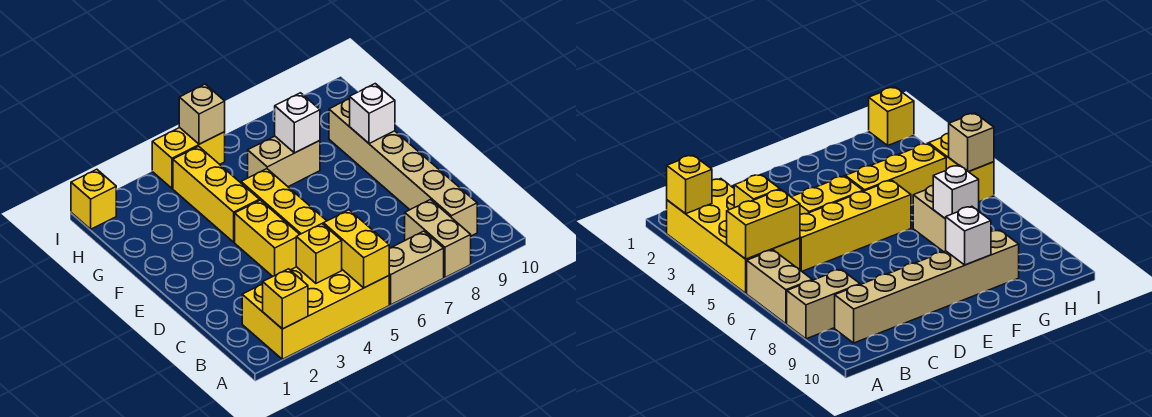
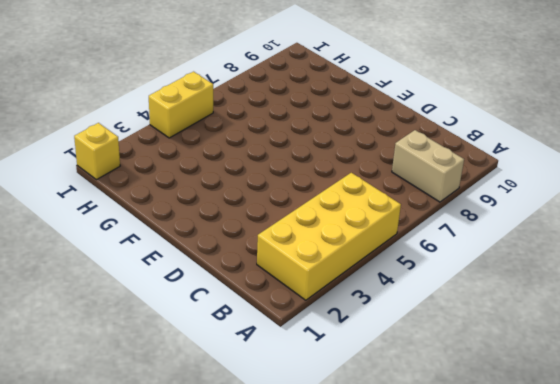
none -> tan brick A6:A7 level 1
none -> tan brick B9:G9 level 1
none -> yellow brick C5:F5 level 1

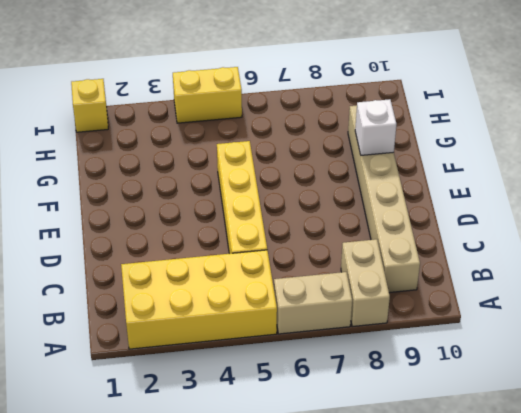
none -> yellow brick D4:E4 level 1
none -> yellow brick F4:H4 level 1
none -> tan brick G6:G7 level 1

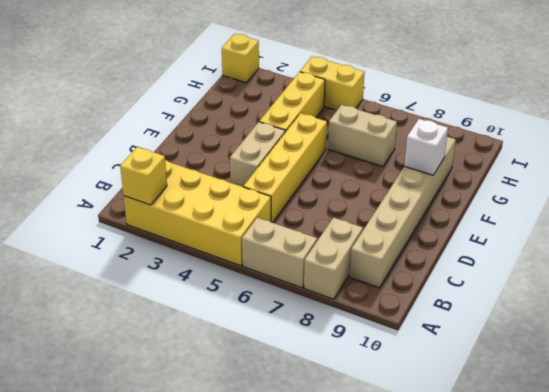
tan brick D4:E4 level 1 -> yellow brick D4:E4 level 1
none -> yellow brick A5:B5 level 2
none -> yellow brick B4 level 2
none -> white brick G7 level 2

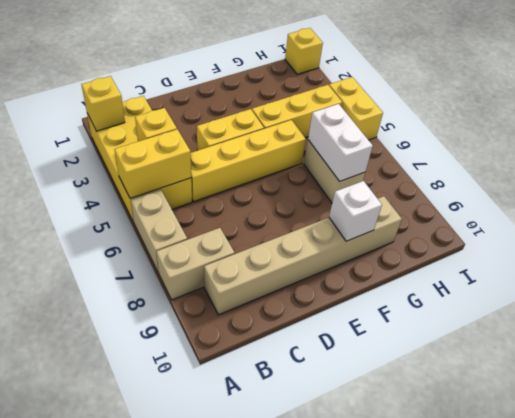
white brick G6:G7 level 2 -> white brick G7 level 2
none -> tan brick I5 level 2

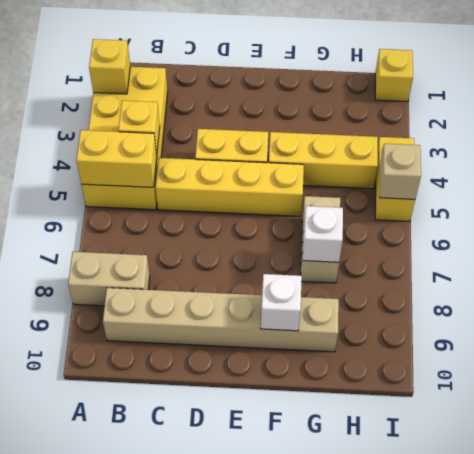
none -> tan brick A6:A7 level 1

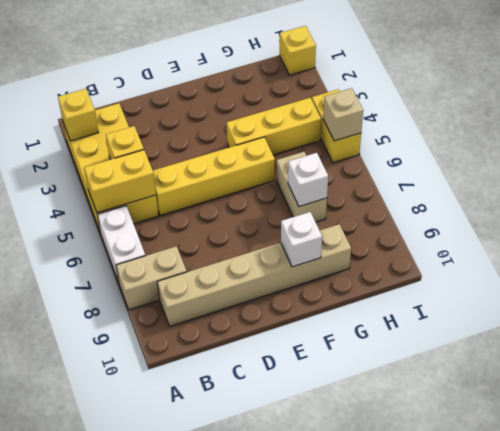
white brick A6:A7 level 1 -> tan brick A6:A7 level 1
none -> yellow brick D4:E4 level 1

